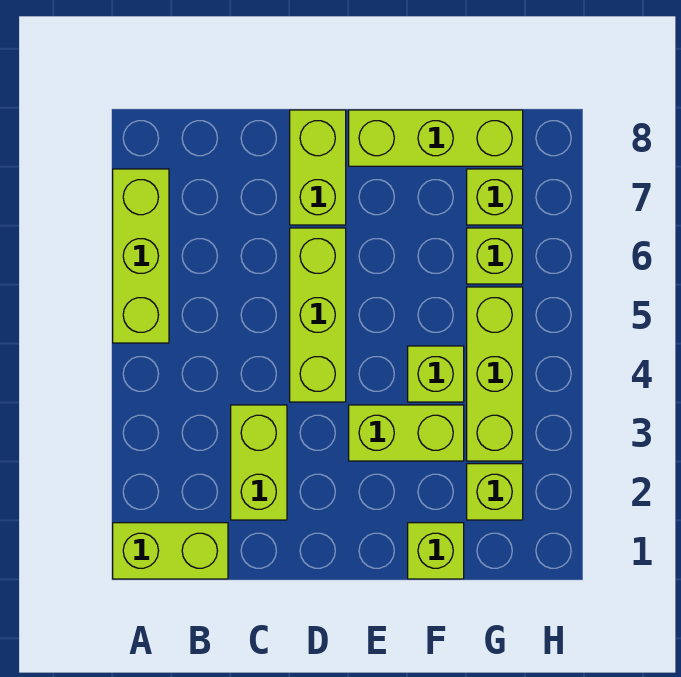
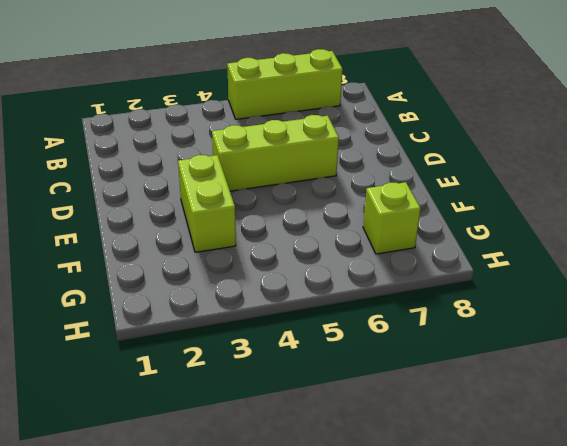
none -> lime brick A1:B1 level 1
none -> lime brick C2:C3 level 1
none -> lime brick D7:D8 level 1

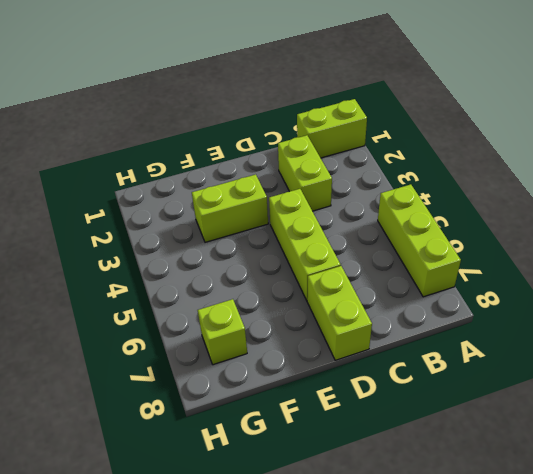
none -> lime brick E8:G8 level 1
none -> lime brick F1 level 1
none -> lime brick F4 level 1

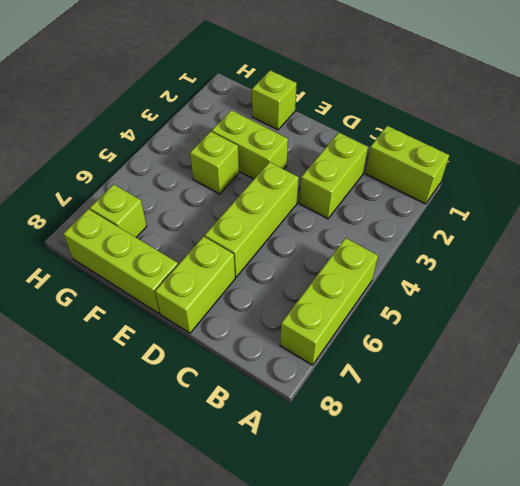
none -> lime brick G2 level 1
none -> lime brick G3:G5 level 1
none -> lime brick G6 level 1

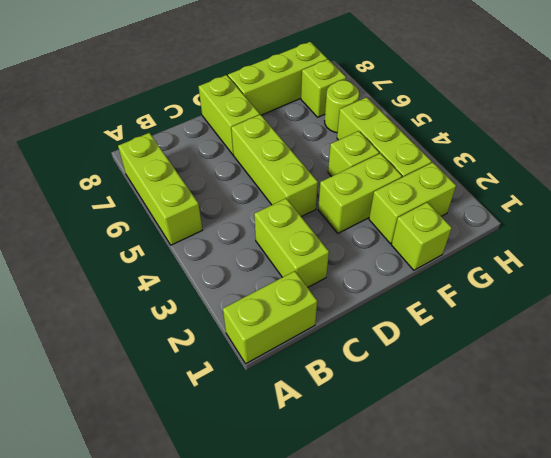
lime brick F2:G2 level 1 -> lime brick G2 level 1
lime round brick G6 level 1 -> lime brick G6 level 1

